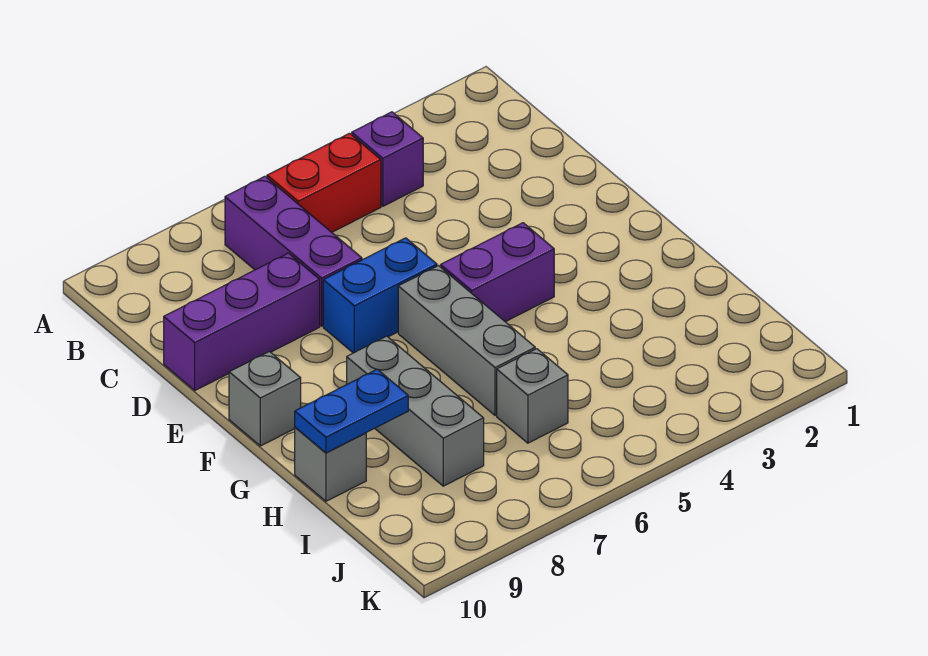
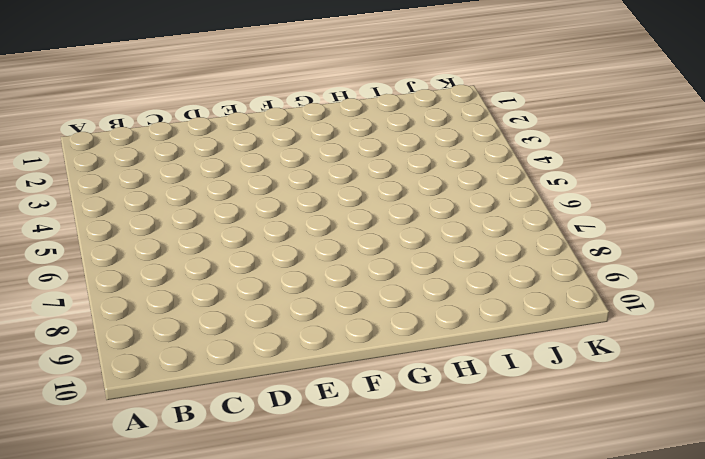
none -> purple brick B4 level 1
none -> red brick B5:B6 level 1
none -> purple brick B7:D7 level 1

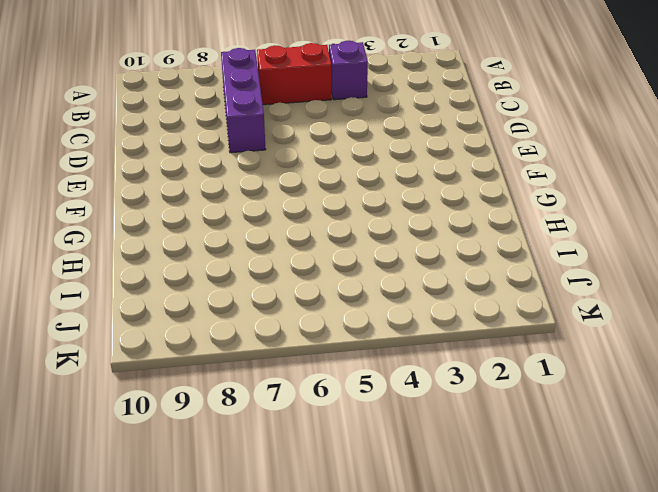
none -> purple brick D8:D10 level 1
none -> blue brick E6:E7 level 1
none -> purple brick F4:F5 level 1

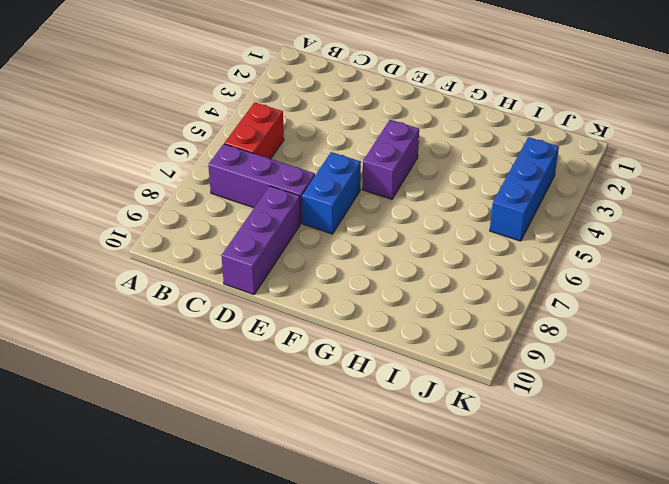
blue brick J3:J5 level 1 -> none
none -> purple brick B4 level 1
none -> grey brick F6:H6 level 1
none -> grey brick F10 level 1

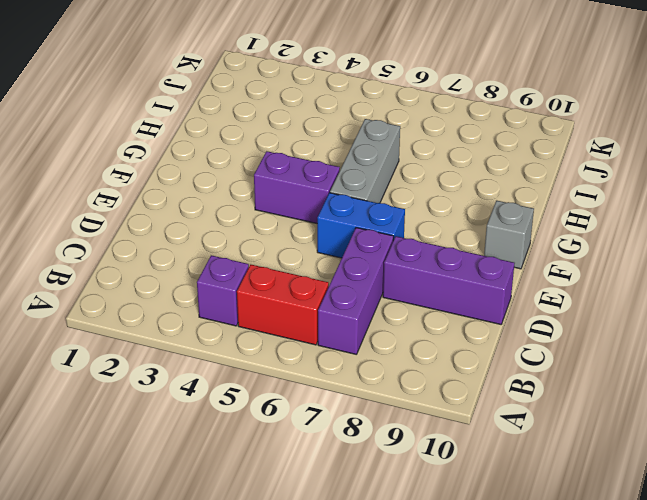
none -> grey brick G8:I8 level 1
none -> grey brick H10 level 1
none -> grey brick I6 level 1

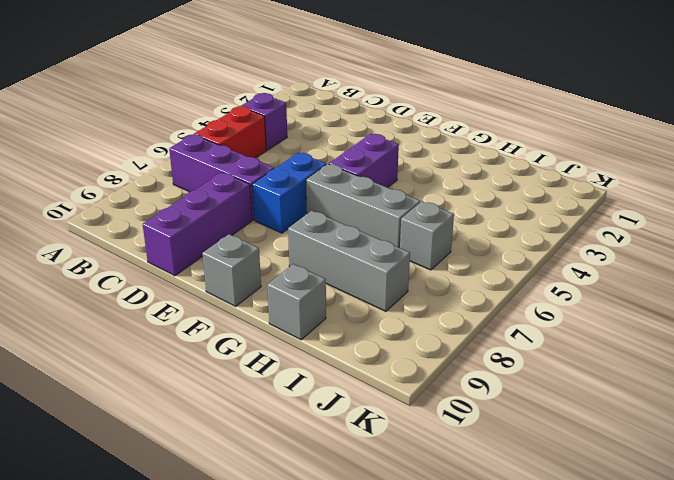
none -> blue plate H9:H10 level 2

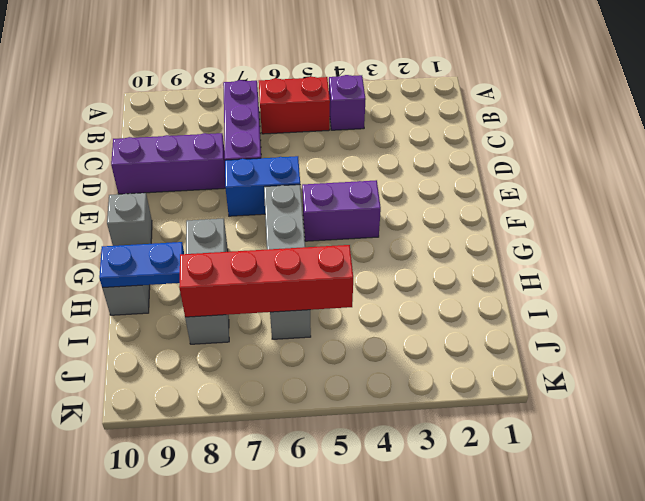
red brick I5:I8 level 2 -> none

